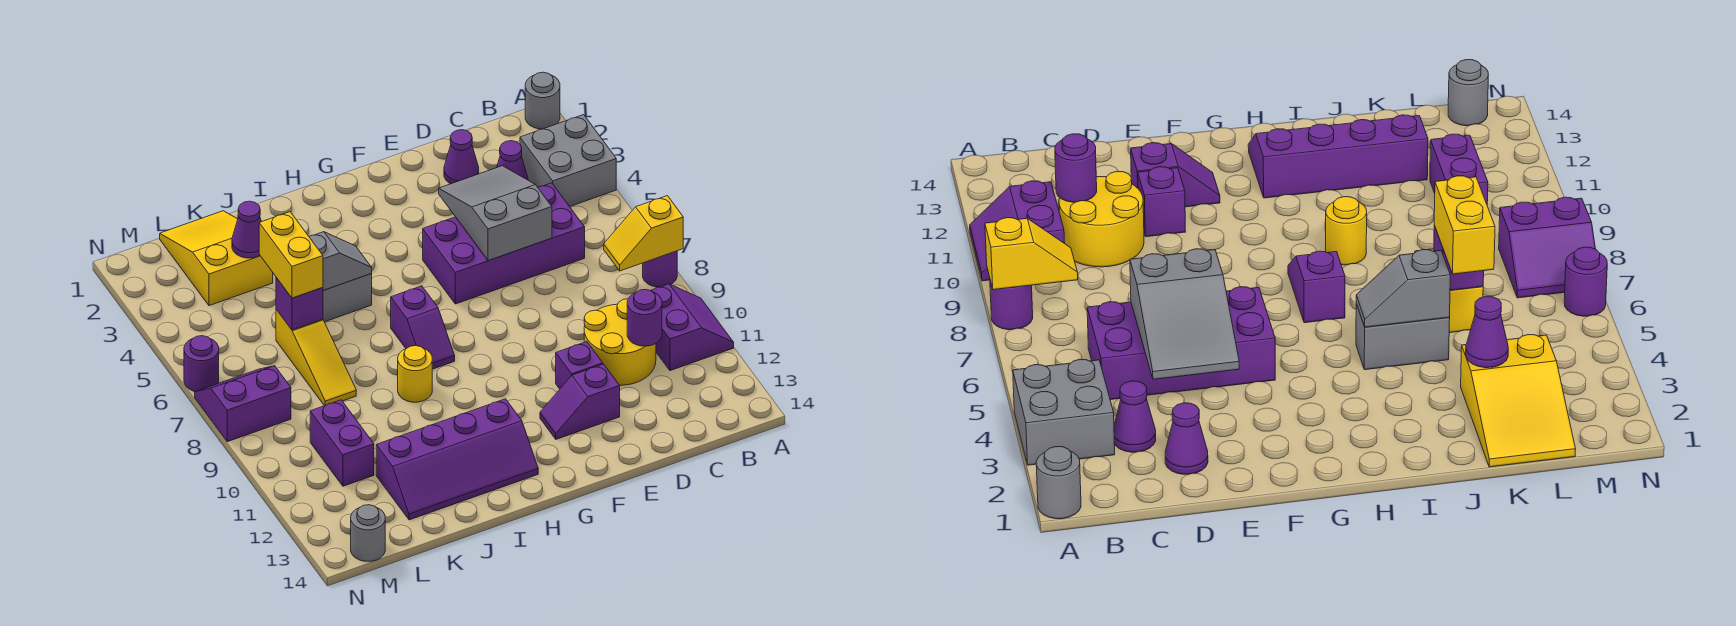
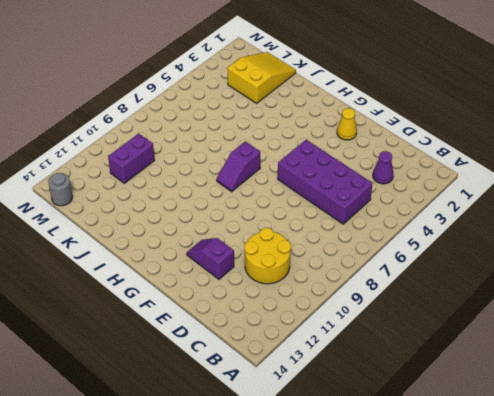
yellow cone F2 level 1 -> none
none -> grey round brick A1 level 1
none -> grey brick A3:B4 level 1
none -> purple round brick A8 level 1

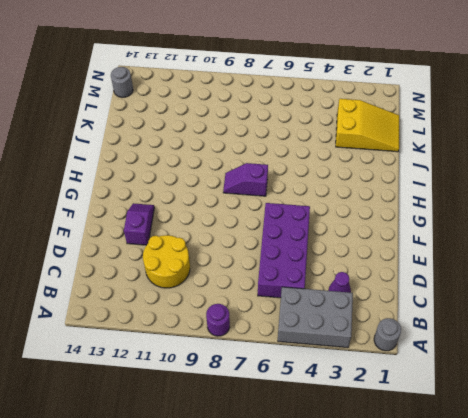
grey brick A3:B5 level 1 -> grey brick A3:B4 level 1
none -> purple slope A10:B11 level 1 top B
none -> purple cone D2 level 1
none -> purple brick E11 level 1

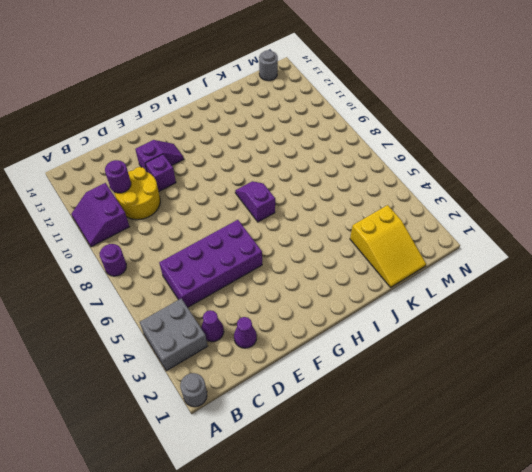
none -> purple slope H12:K13 level 1 top 12
none -> grey brick I5:J5 level 1
none -> yellow round brick I9 level 1

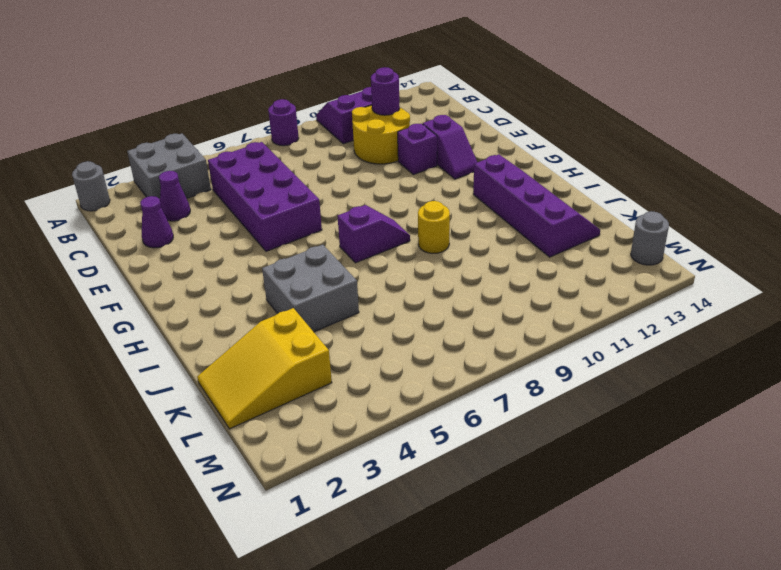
grey brick I4:J5 level 1 -> grey brick I5:J5 level 1
none -> yellow slope K6:K8 level 1 top 6
none -> purple brick L10:L11 level 1
none -> purple slope M7:N8 level 1 top 8

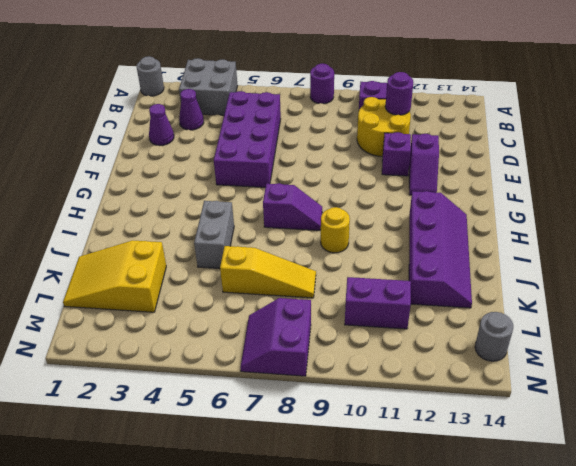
none -> purple round brick N6 level 1
none -> yellow slope A8:B8 level 2 top A
none -> grey slope D4:E6 level 2 top 6

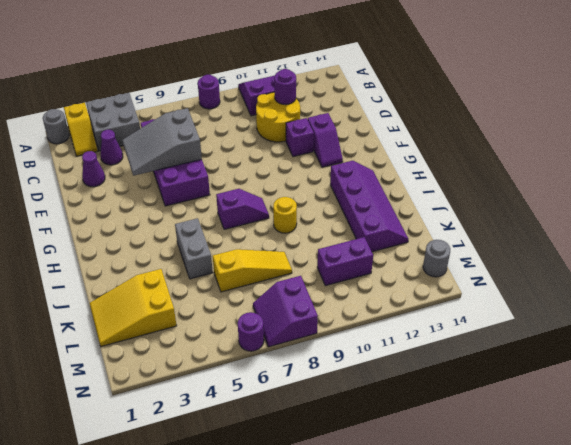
yellow slope A2:B2 level 1 top A -> yellow slope A8:B8 level 2 top A
none -> grey slope I5:J5 level 2 top J
none -> purple cone K3 level 2
none -> purple brick K6 level 2

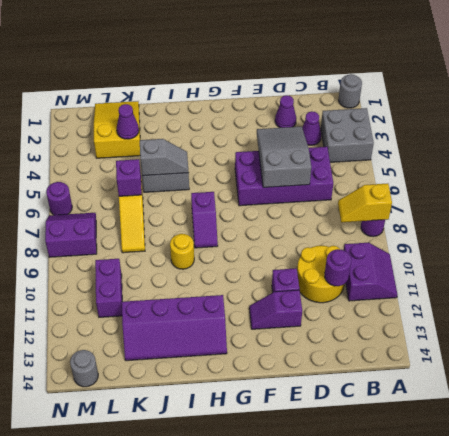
none -> yellow brick K5:K6 level 3

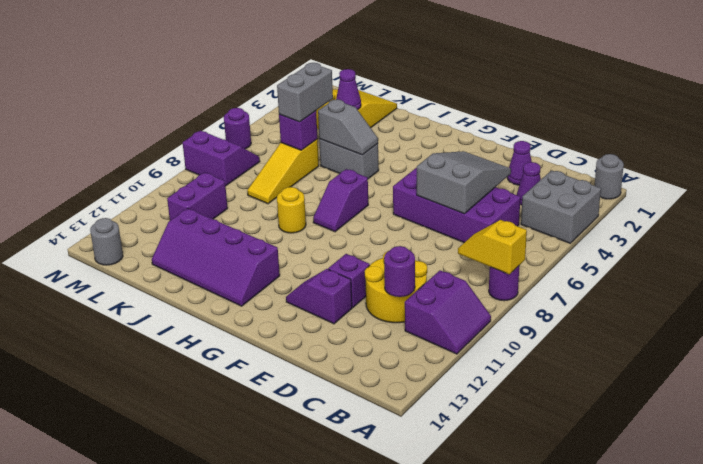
grey brick K5:K6 level 3 -> yellow brick K5:K6 level 3

